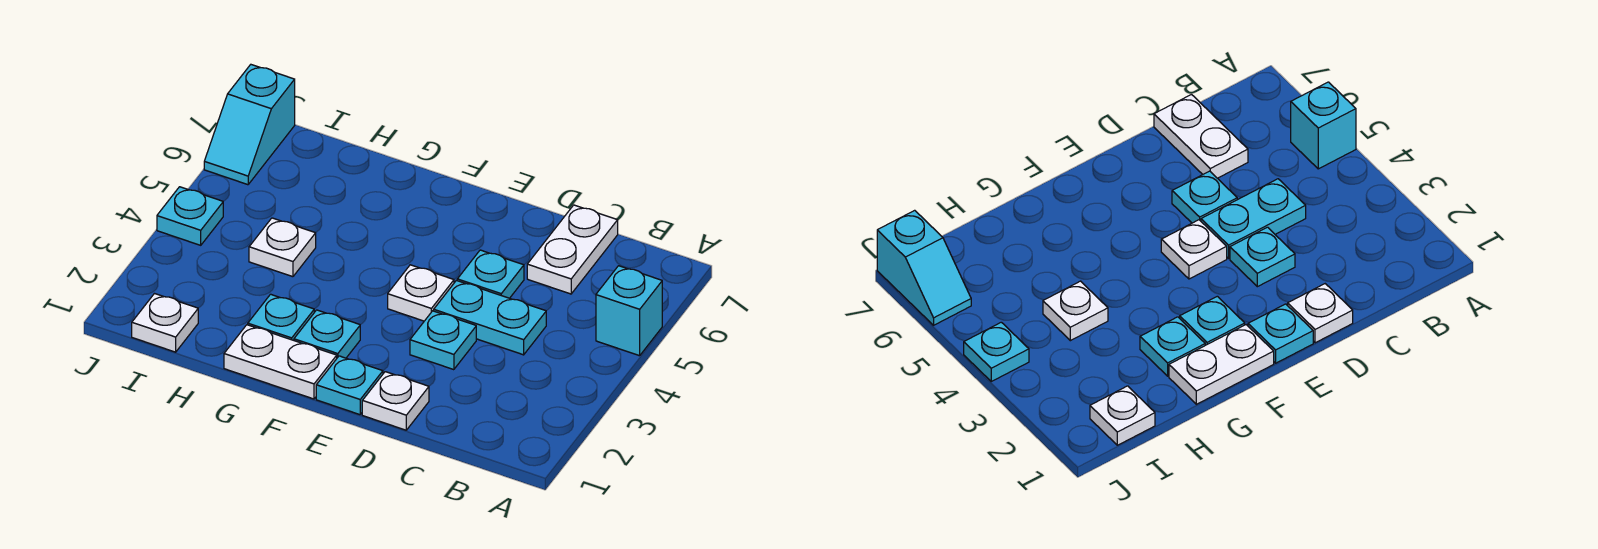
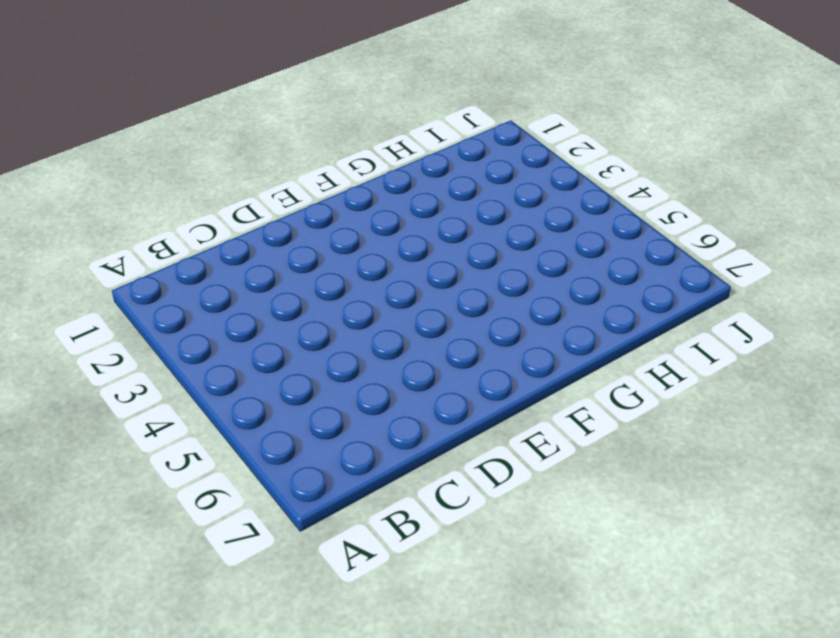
none -> cyan brick A5 level 1
none -> cyan plate C4:D4 level 1
none -> white plate C6:C7 level 1

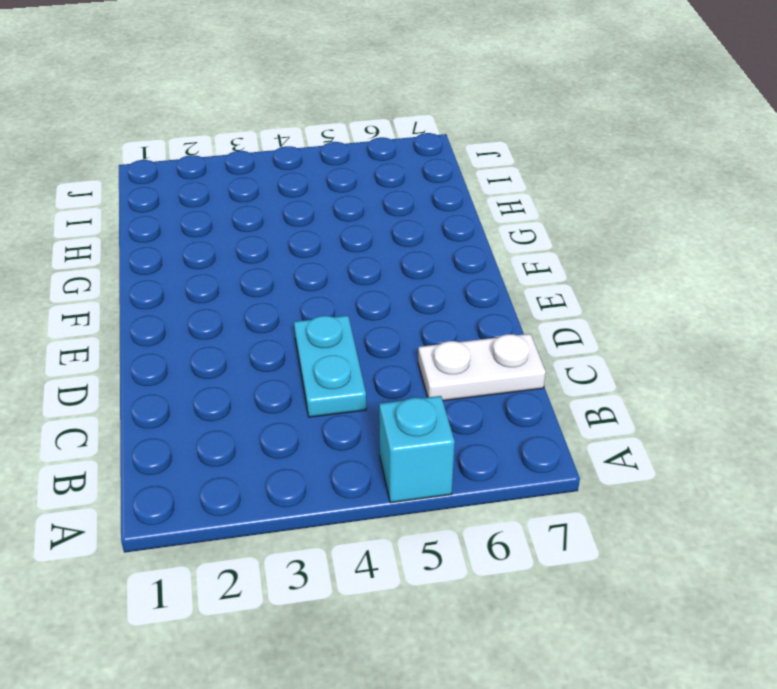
none -> white plate D1 level 1
none -> cyan plate D3 level 1
none -> cyan plate D5 level 1

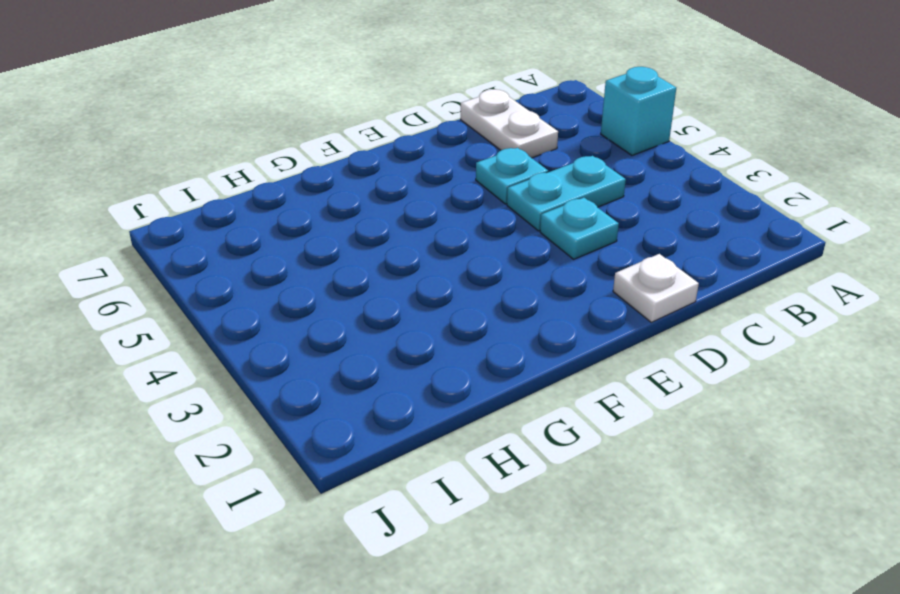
none -> cyan plate E1 level 1
none -> white plate E4 level 1
none -> white plate F1:G1 level 1

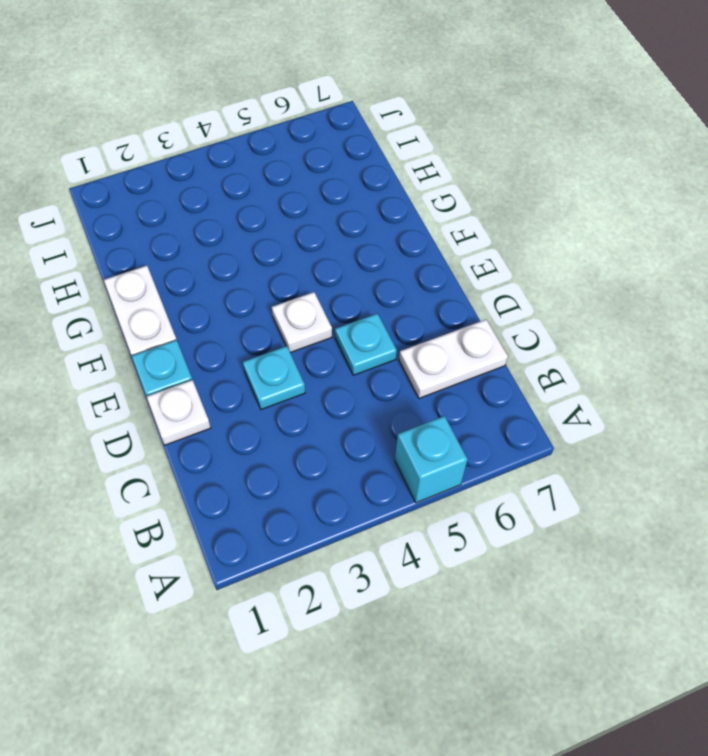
none -> cyan plate C4:D4 level 1
none -> cyan plate F2 level 1
none -> cyan plate G2 level 1

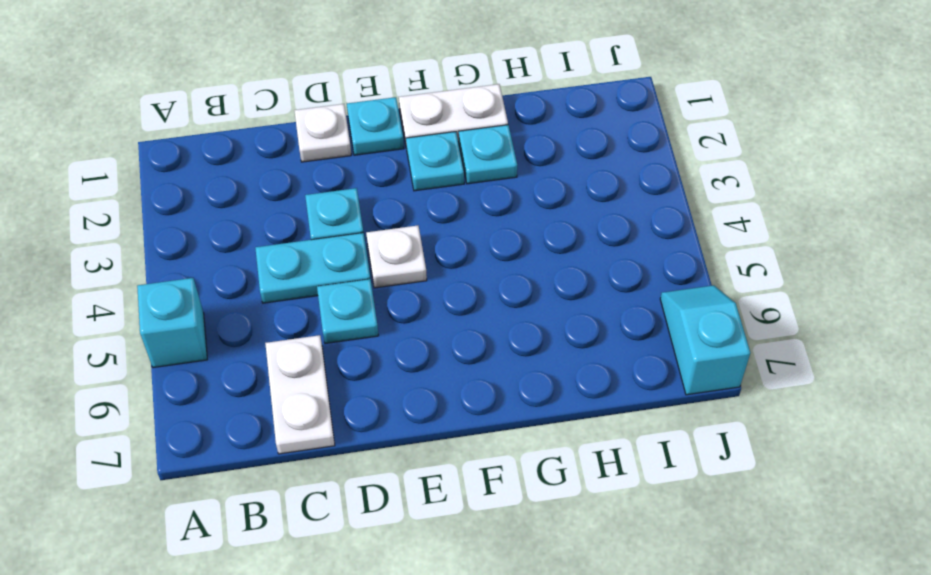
none -> white plate H4 level 1
none -> white plate I1 level 1
none -> cyan plate J4 level 1

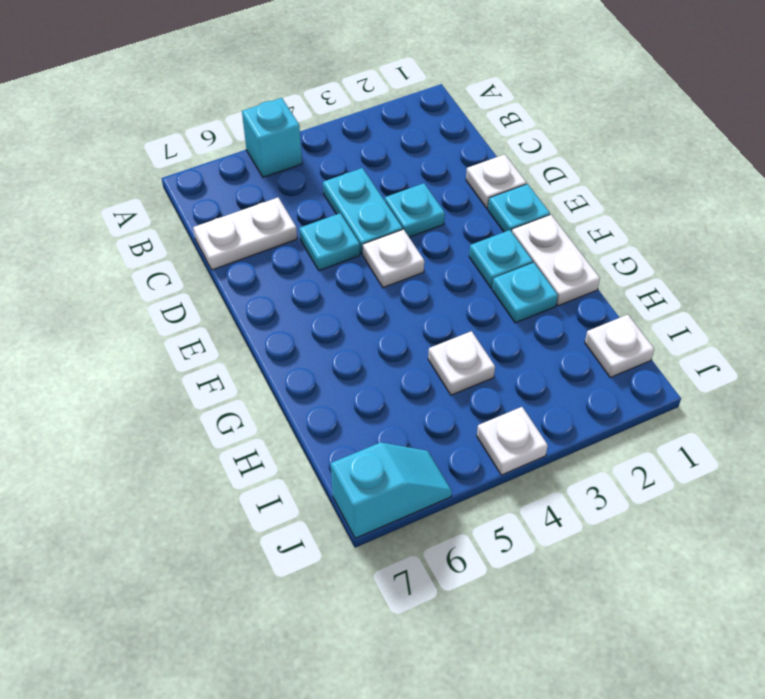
white plate J4 level 1 -> cyan plate J4 level 1

